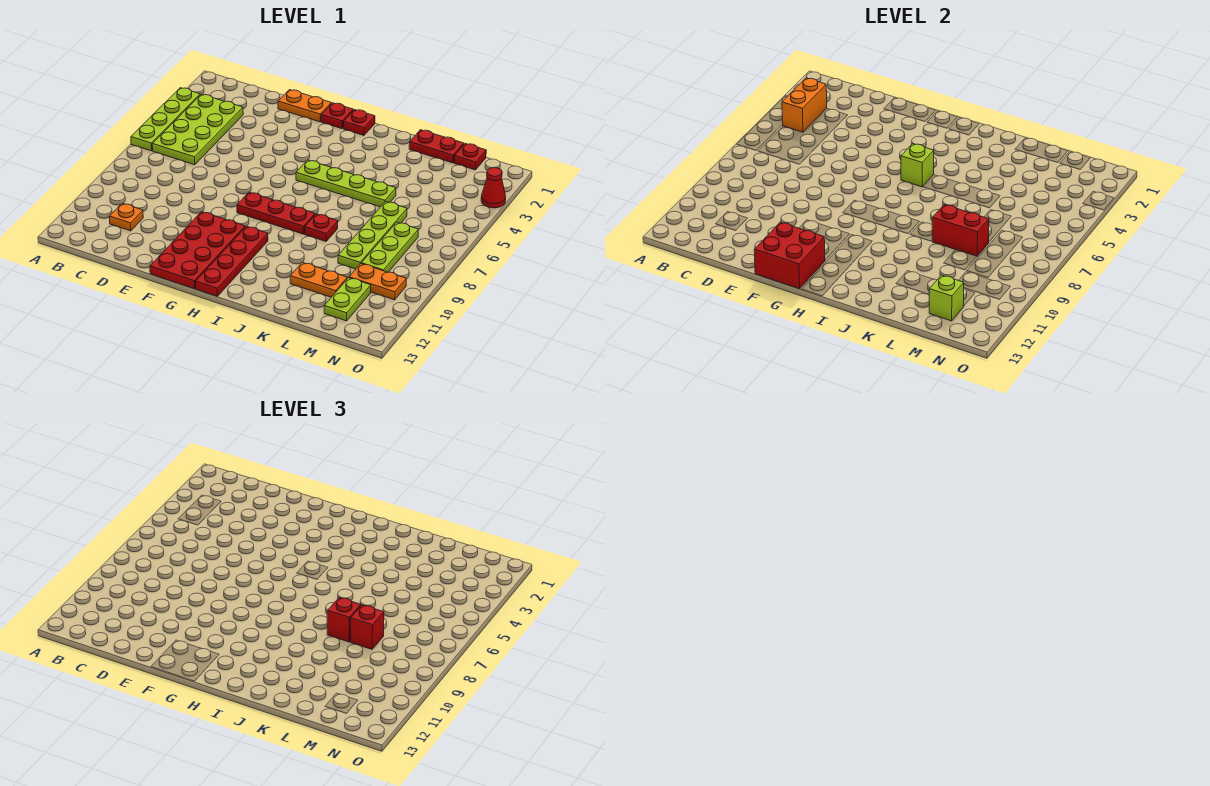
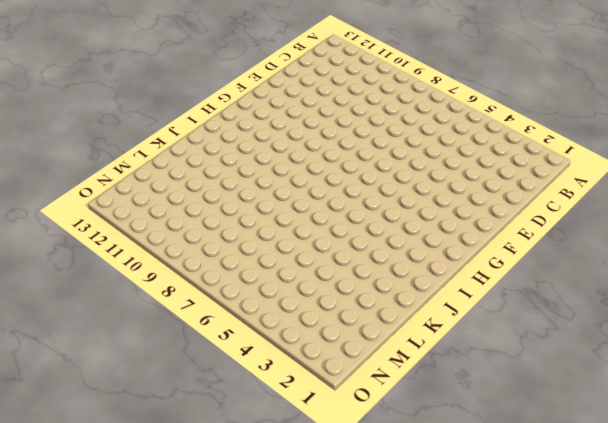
none -> lime plate A3:A6 level 1
none -> lime plate B3:C6 level 1
none -> orange plate C11 level 1

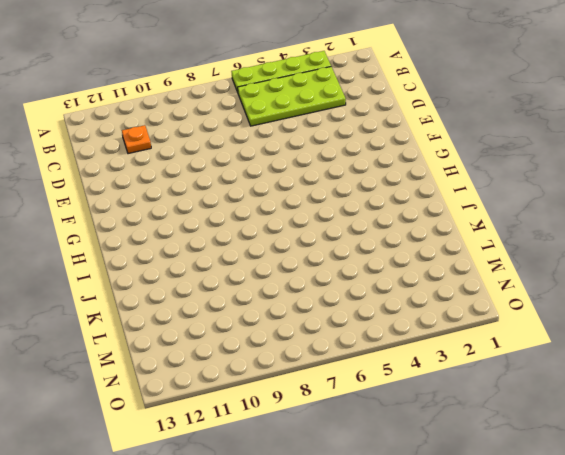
none -> orange plate E1:F1 level 1
none -> red plate F10:G13 level 1
none -> red plate G1 level 1

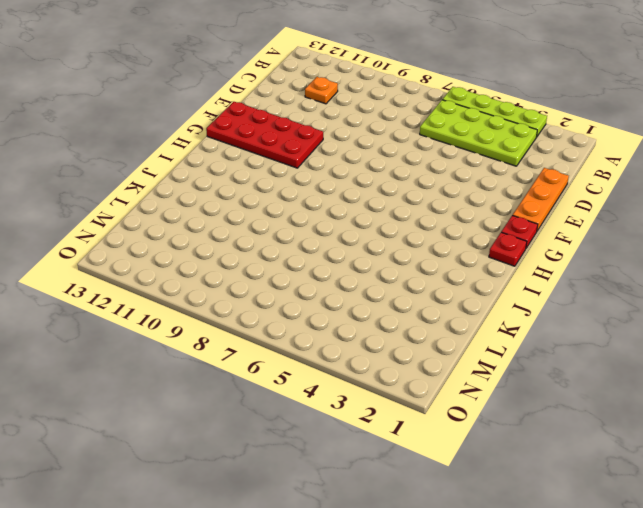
orange plate D1:F1 level 1 -> orange plate E1:F1 level 1
none -> red plate G8:I8 level 1
none -> lime plate H5:K5 level 1
none -> red plate H10:H13 level 1

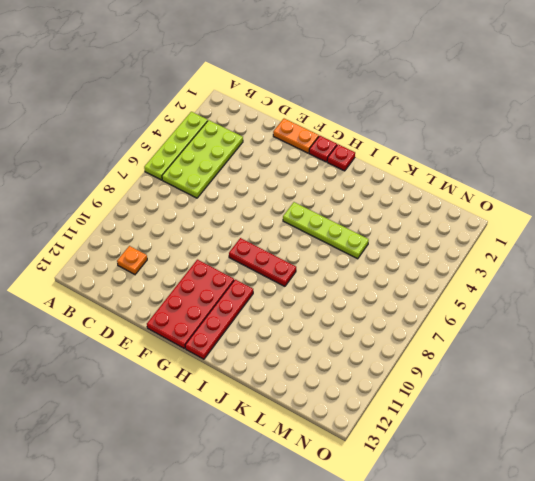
none -> red plate J8 level 1
none -> red plate K1:L1 level 1
none -> orange plate K11:L11 level 1

